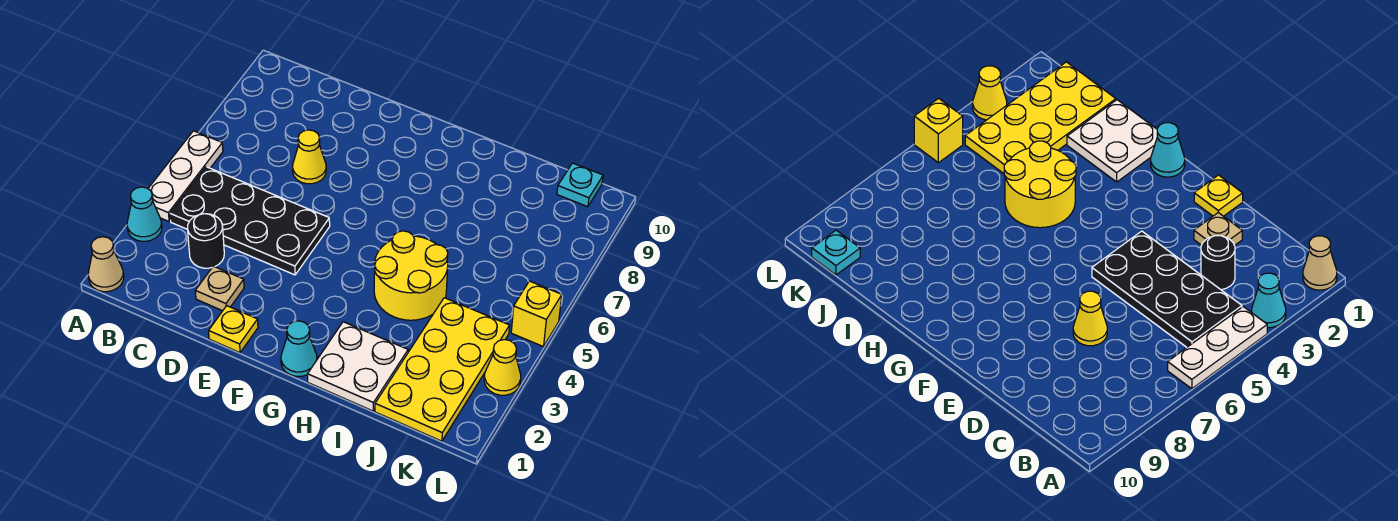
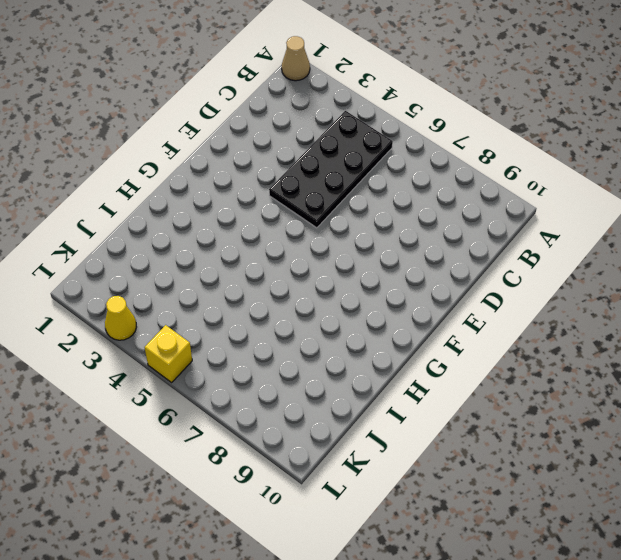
none -> cyan cone A3 level 1
none -> white plate A4:A6 level 1
none -> black round brick C3 level 1

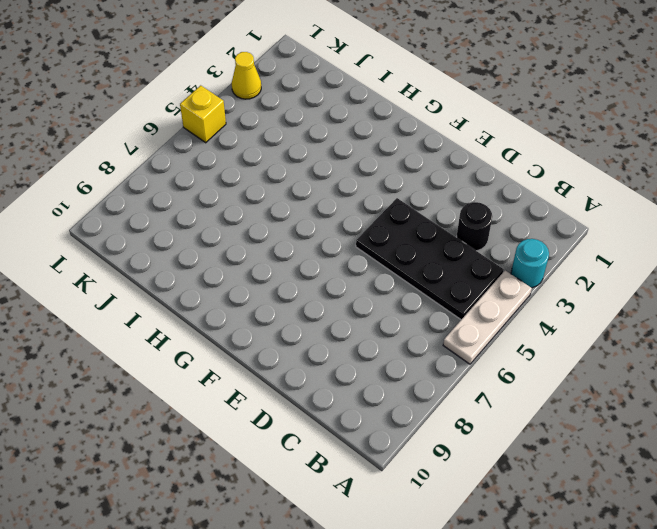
cyan round brick A3 level 1 -> cyan cone A3 level 1
none -> tan cone A1 level 1
none -> tan plate D2 level 1
none -> yellow cone D7 level 1

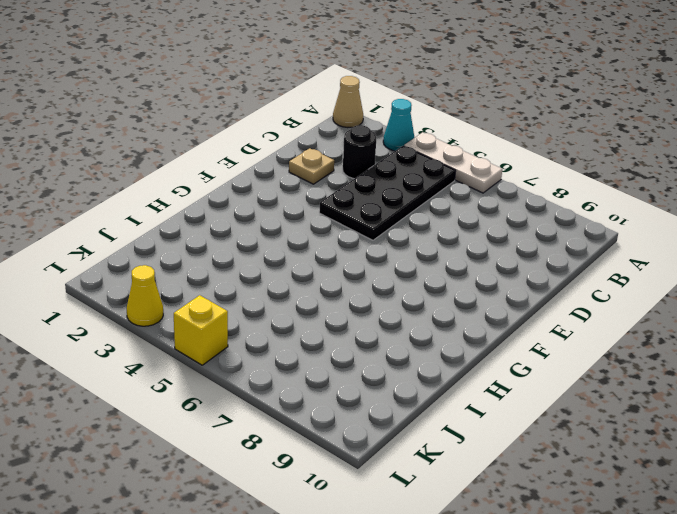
none -> yellow cone D7 level 1
none -> yellow plate E1 level 1
none -> cyan cone G1 level 1

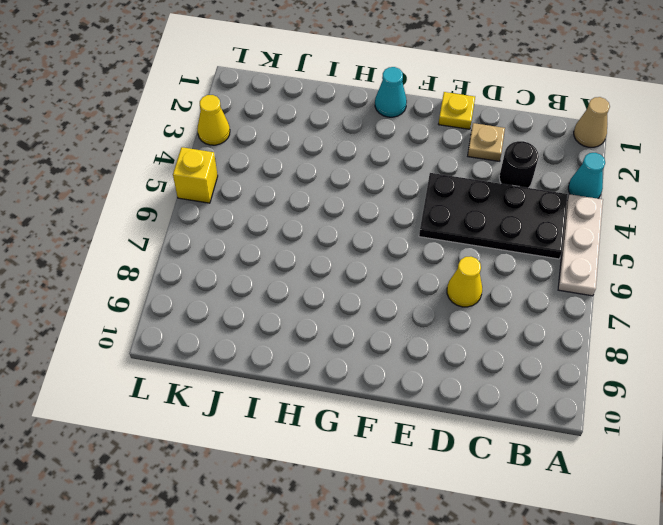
none -> white plate H1:I2 level 1
none -> yellow round brick H4:I5 level 1
none -> yellow plate J1:K4 level 1

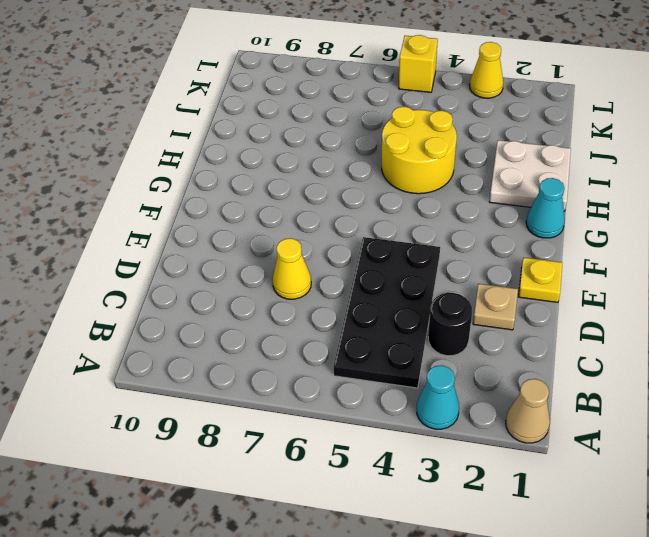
none -> white plate A4:A6 level 1
none -> yellow plate J1:K4 level 1
none -> cyan plate K10 level 1

